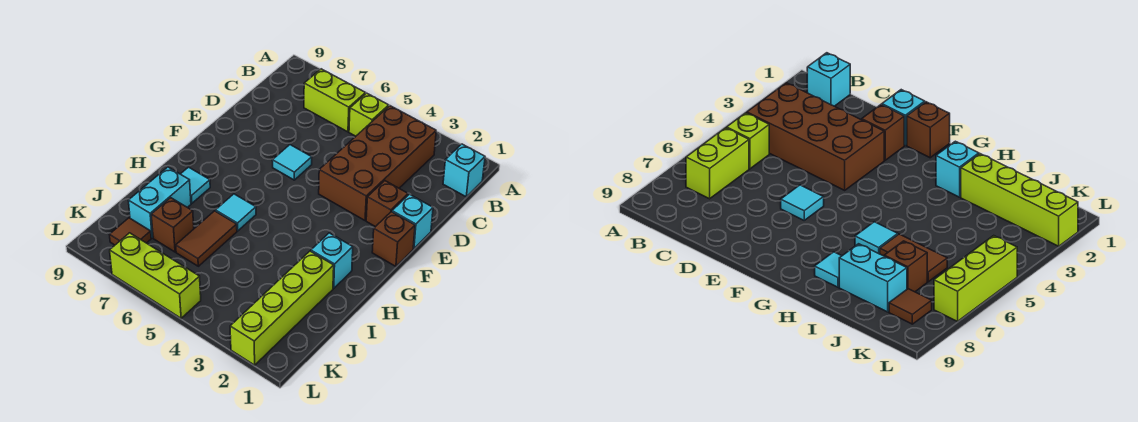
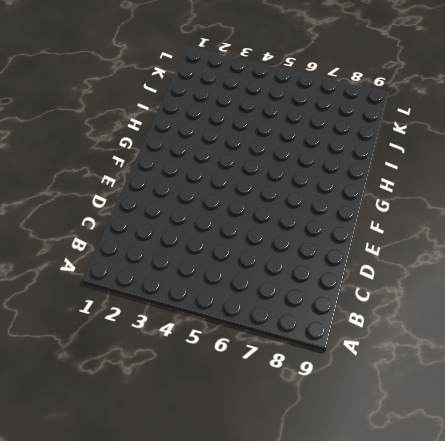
none -> cyan brick B1 level 1
none -> brown brick B3:E4 level 1
none -> lime brick B5 level 1

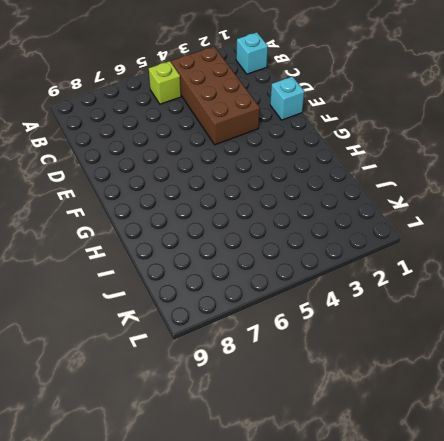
none -> lime brick B6:B7 level 1
none -> brown brick E2 level 1
none -> cyan tile E6 level 1

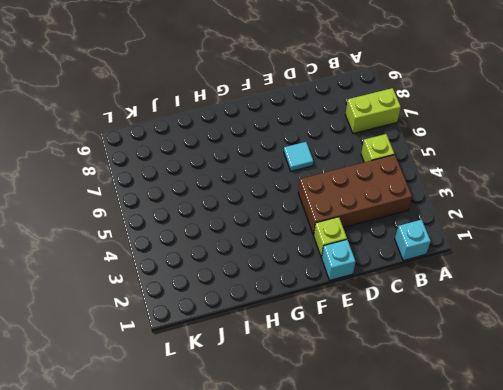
lime brick A7:B7 level 1 -> lime brick B6:B7 level 1
lime brick E2 level 1 -> brown brick E2 level 1
none -> brown brick F1 level 1
none -> cyan brick H2 level 1
none -> cyan tile H6 level 1

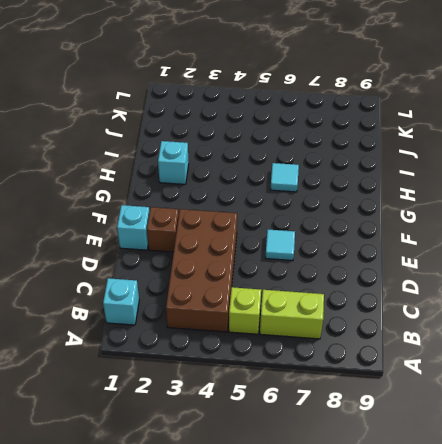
none -> brown brick F1 level 1
none -> cyan tile H8 level 1
none -> lime brick I2:L2 level 1

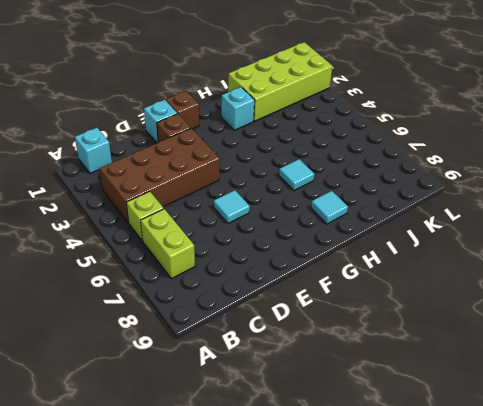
lime brick I1:L2 level 1 -> lime brick I2:L2 level 1
none -> brown tile I6:J6 level 1
none -> cyan brick I8:J8 level 1
none -> brown brick J7 level 1

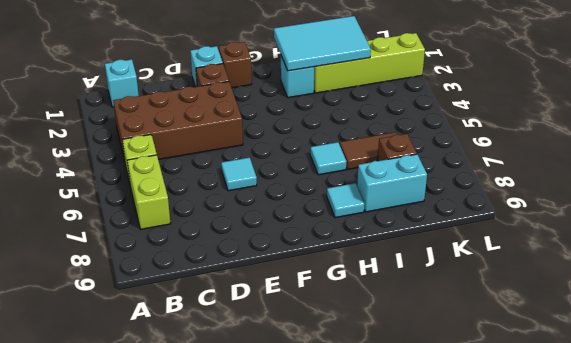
cyan tile H1:J2 level 2 -> none
none -> brown tile K8 level 1
none -> lime brick L5:L7 level 1

